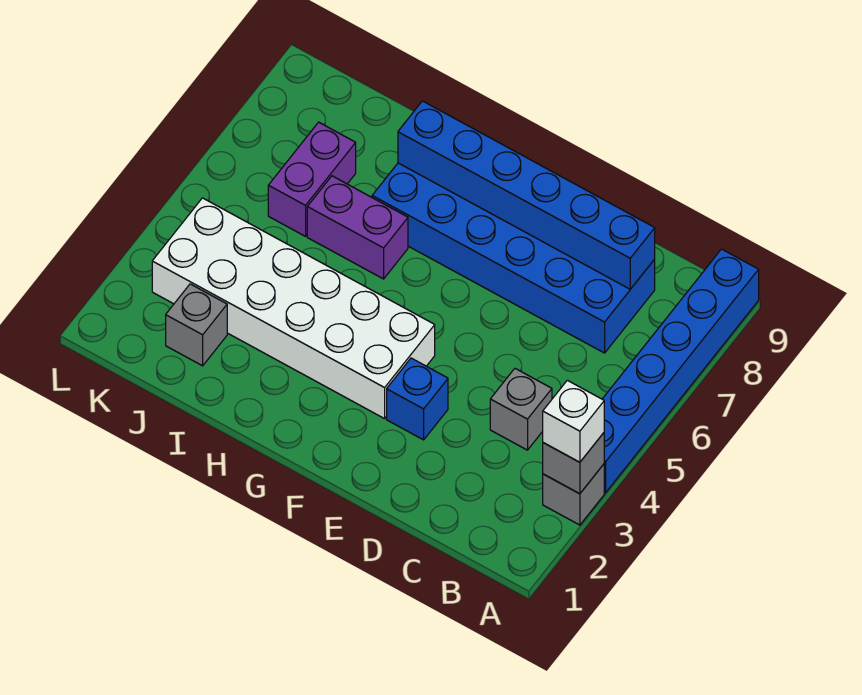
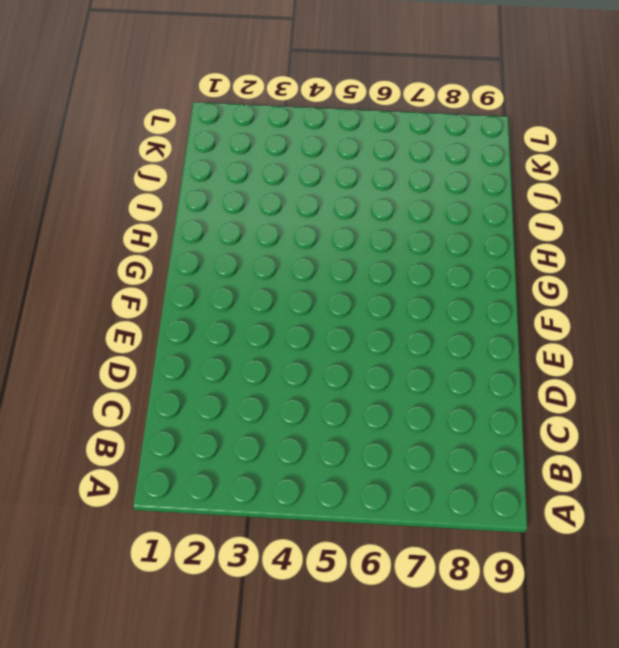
none -> grey brick A3 level 1
none -> blue brick A4:A9 level 1
none -> grey brick C4 level 1

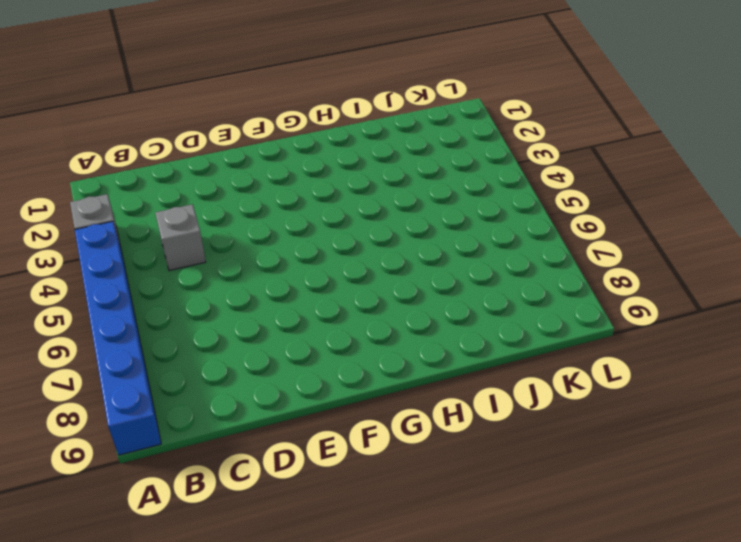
none -> blue brick C7:H8 level 1
none -> blue brick E3 level 1
none -> white brick F3:K4 level 1

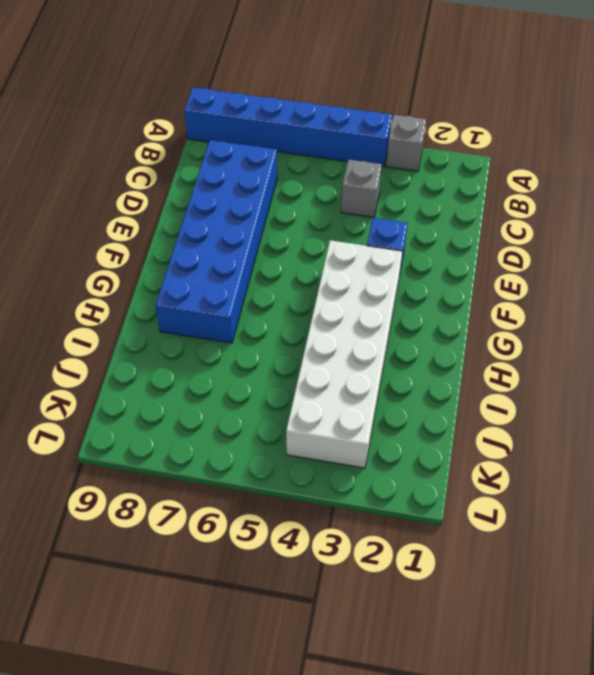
none -> purple brick H6:I6 level 1
none -> grey brick J2 level 1
none -> purple brick J6:J7 level 1

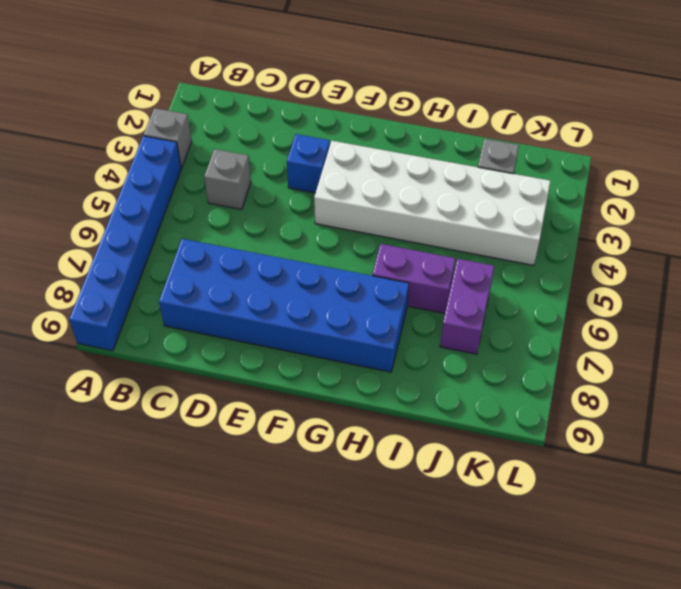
none -> grey brick A3 level 2
none -> blue brick C8:H8 level 2
none -> white brick A3 level 3

